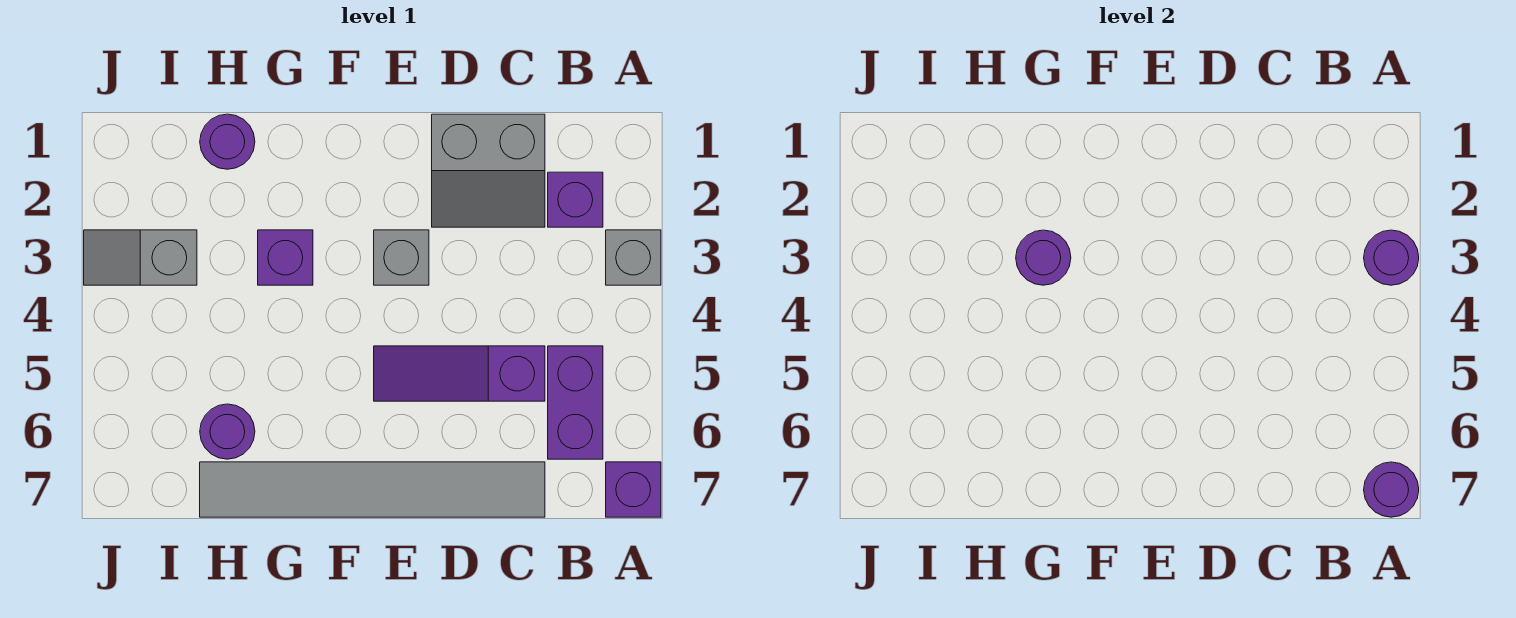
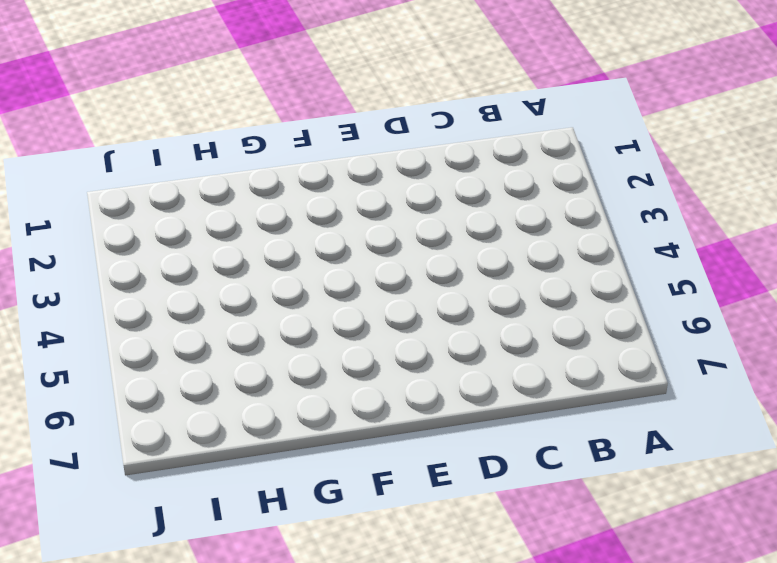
none -> grey brick A3 level 1
none -> purple brick A7 level 1
none -> purple brick B2 level 1

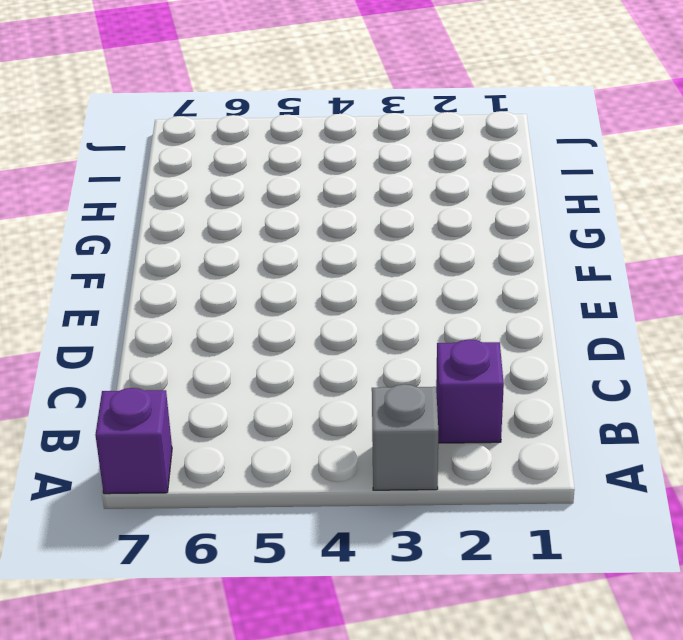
none -> purple brick B5:B6 level 1
none -> grey slope C1:D2 level 1 top 1
none -> purple slope C5:E5 level 1 top C

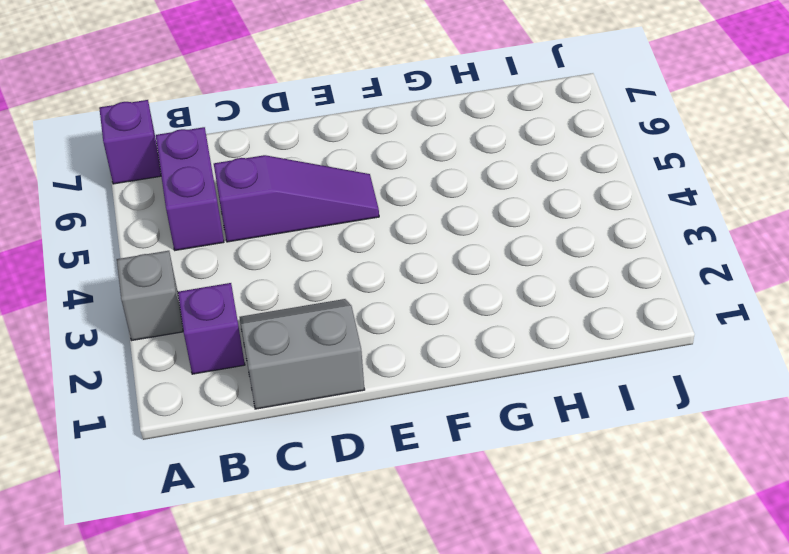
none -> grey tile C7:H7 level 1
none -> grey brick E3 level 1
none -> purple brick G3 level 1

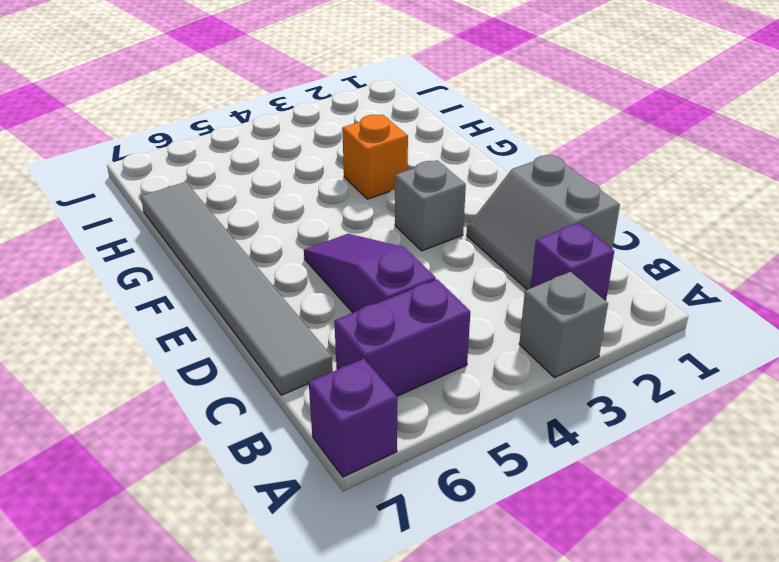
orange brick G3 level 1 -> purple brick G3 level 1
none -> purple round brick H1 level 1
none -> purple round brick H6 level 1
none -> grey slope I3:J3 level 1 top I

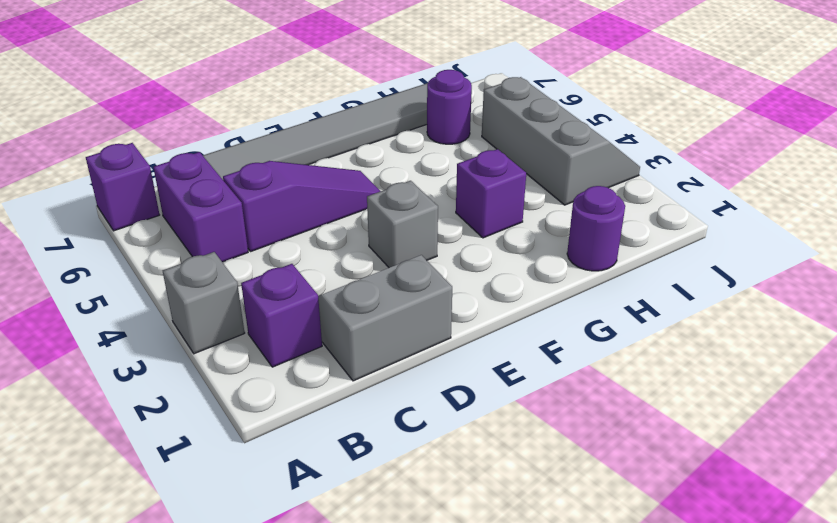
grey slope I3:J5 level 1 top I -> grey slope I3:J3 level 1 top I
none -> purple round brick A3 level 2
none -> purple round brick A7 level 2
none -> purple round brick G3 level 2

